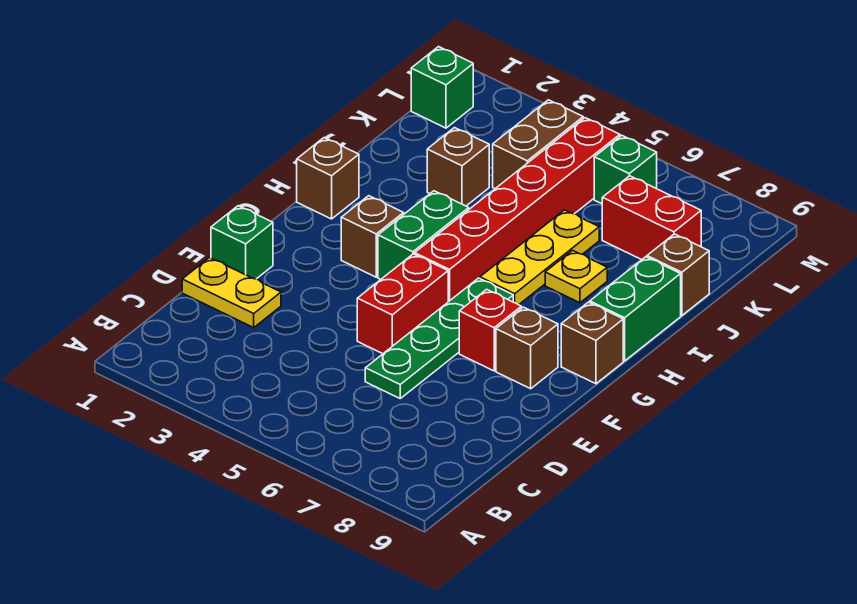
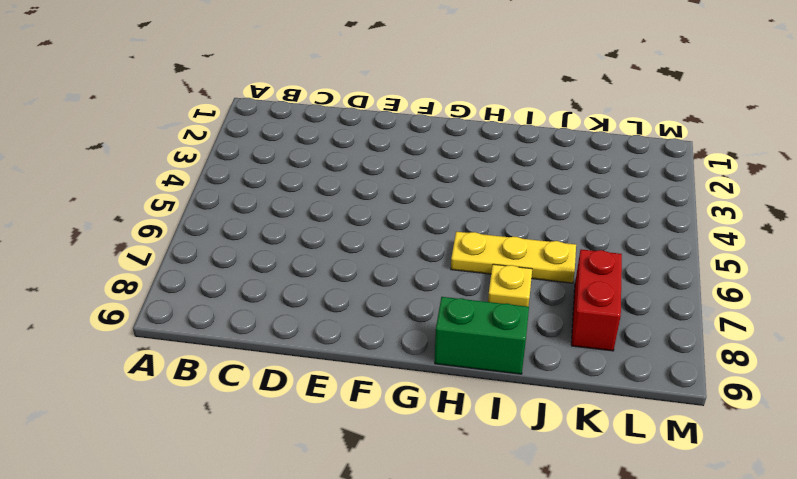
none -> yellow plate D1:D2 level 1
none -> green plate D6:G6 level 1
none -> green brick E1 level 1

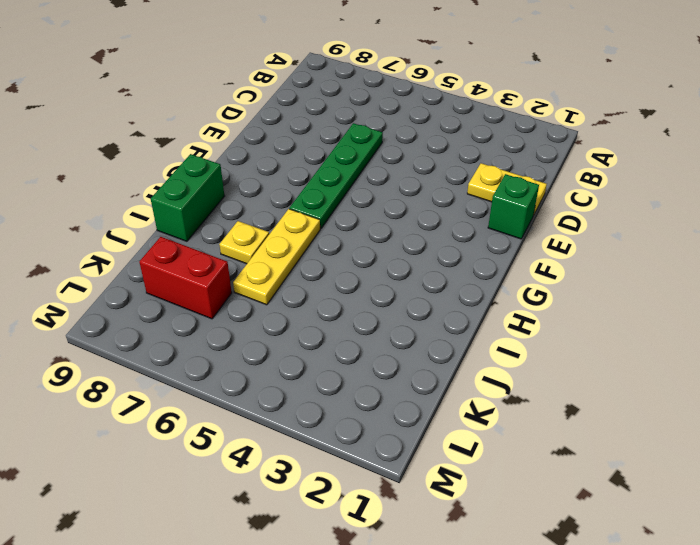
none -> red brick E5:F5 level 1
none -> red brick F7 level 1
none -> brown brick F8 level 1

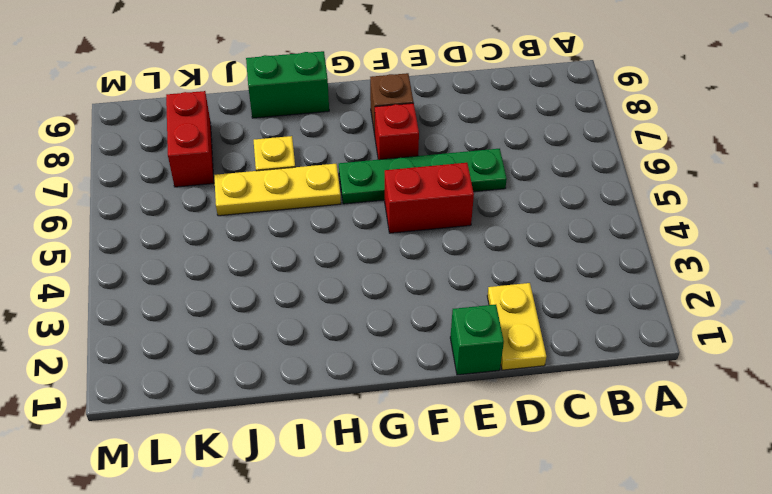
none -> brown brick G3 level 1
none -> green brick G4:H4 level 1
none -> red brick G5:L5 level 1

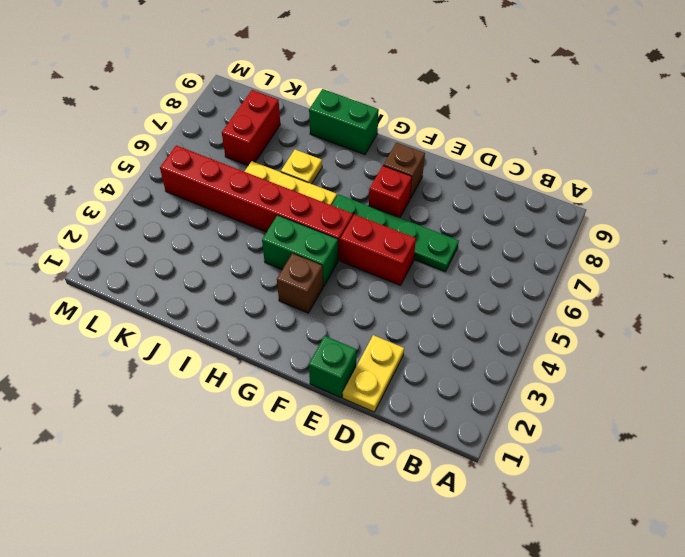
none -> brown brick G9 level 1
none -> brown brick H1 level 1
none -> brown brick J3 level 1

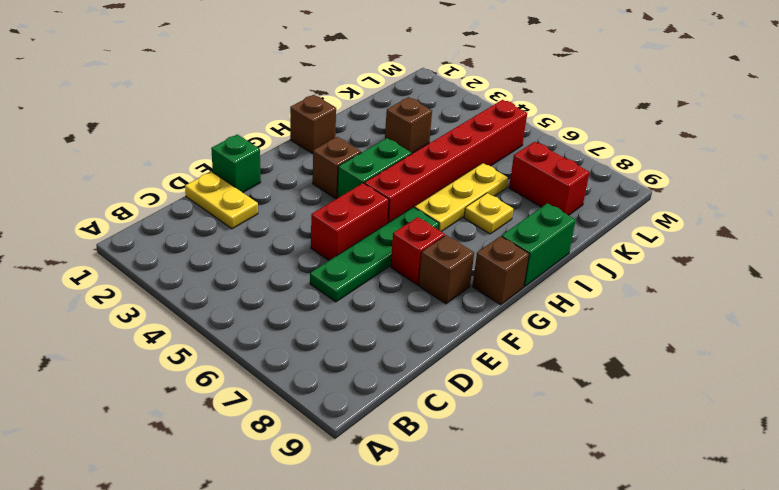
none -> brown brick J9 level 1
none -> brown brick K4:L4 level 1
none -> green brick L1 level 1

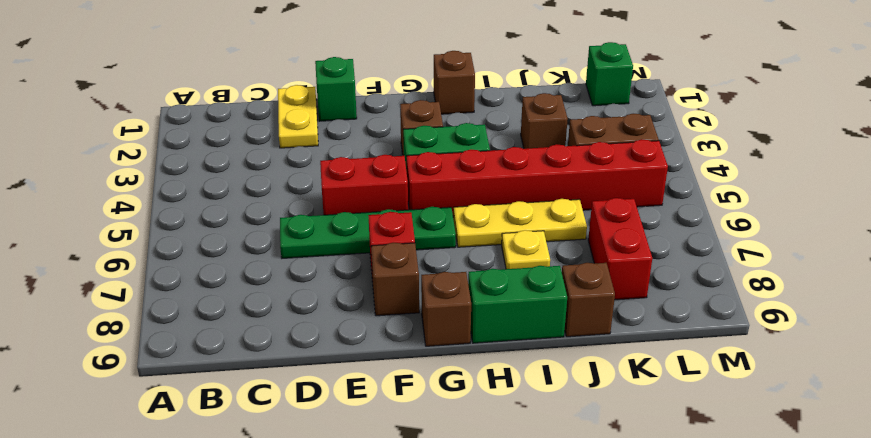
none -> green brick L6 level 1

